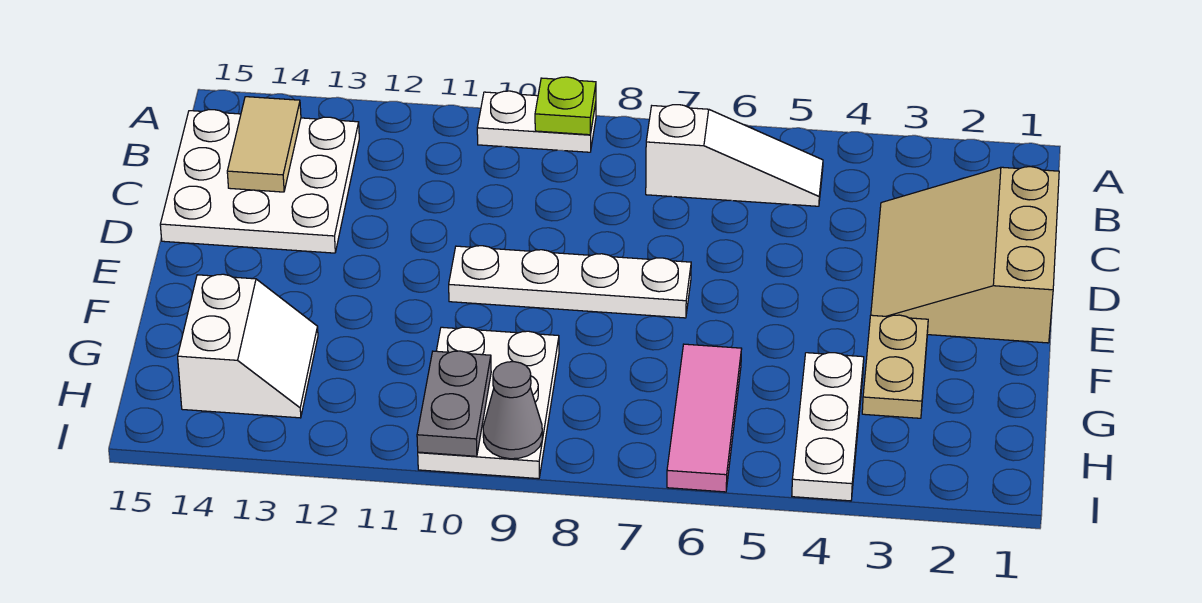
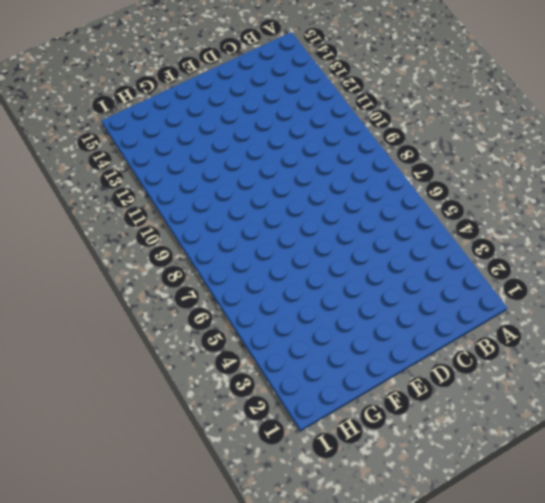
none -> white plate A9:A10 level 1
none -> white slope B5:B7 level 1 top 7
none -> white plate B13:D15 level 1

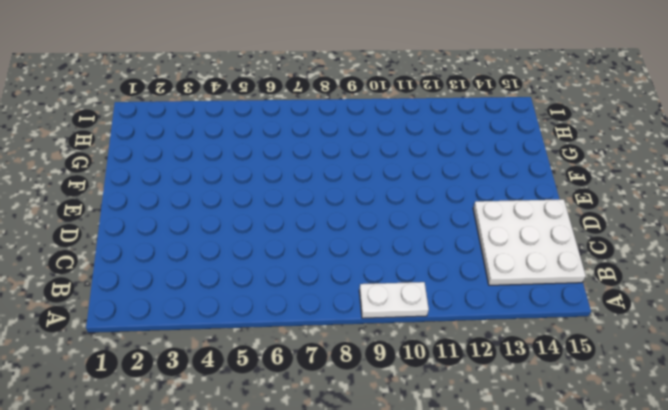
none -> white slope B5:B7 level 1 top 7
none -> tan slope C1:E3 level 1 top 1
none -> white plate E7:E10 level 1

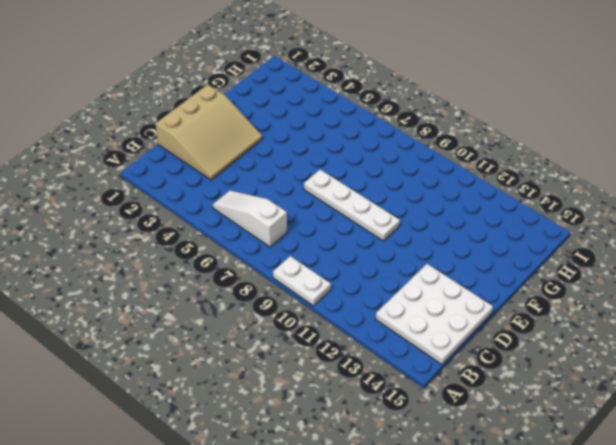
none -> tan plate F3:G3 level 1
none -> white plate G4:I4 level 1
none -> pink tile G6:I6 level 1

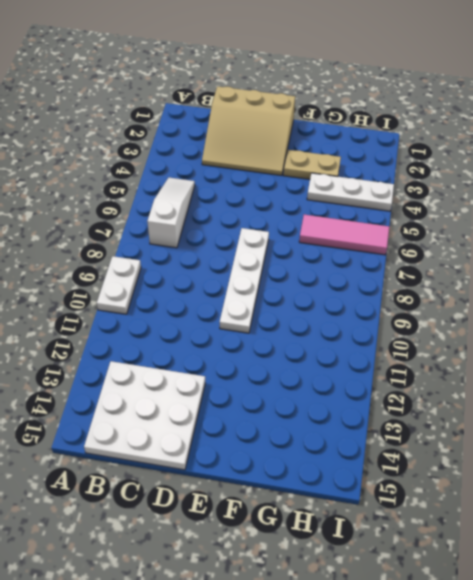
none -> white plate G9:I10 level 1
none -> white slope G13:H14 level 1 top 14
none -> lime plate A9 level 2

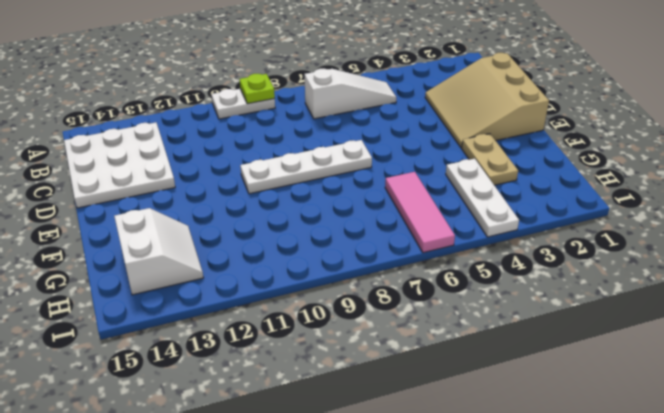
none -> white plate G9:I10 level 1
none -> tan tile B14:C14 level 2
none -> grey plate H10:I10 level 2

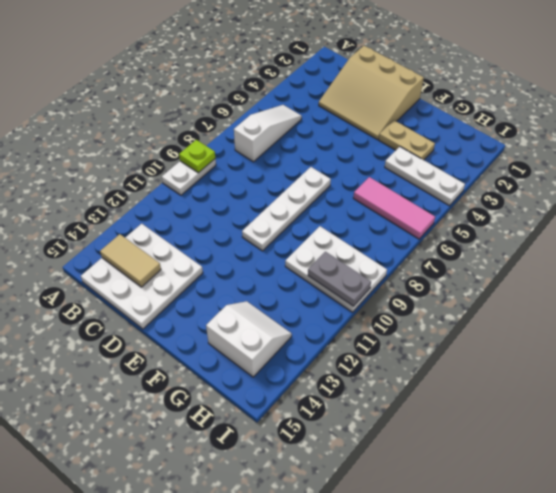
none -> grey cone I9 level 2

